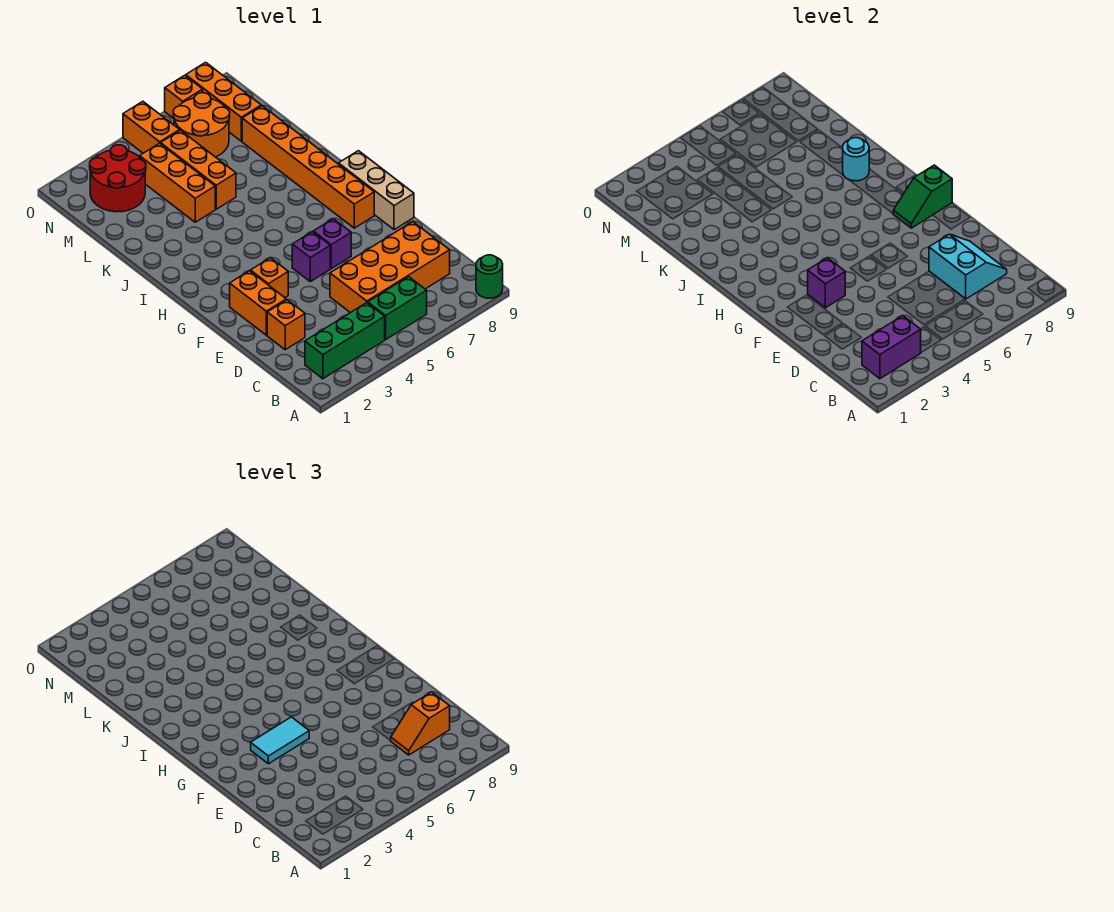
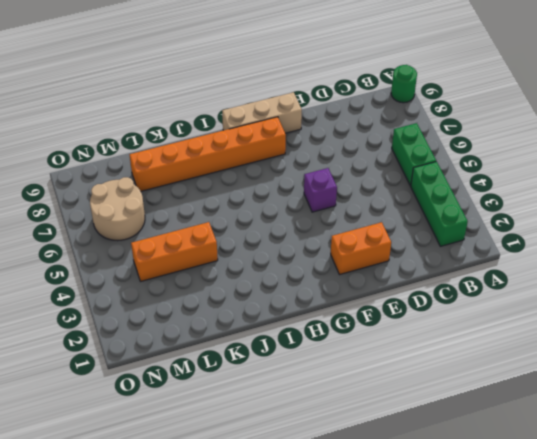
tan round brick M6:N7 level 1 -> orange round brick M6:N7 level 1
none -> orange brick C5:D8 level 1
none -> orange brick D2 level 1
none -> orange brick F3 level 1

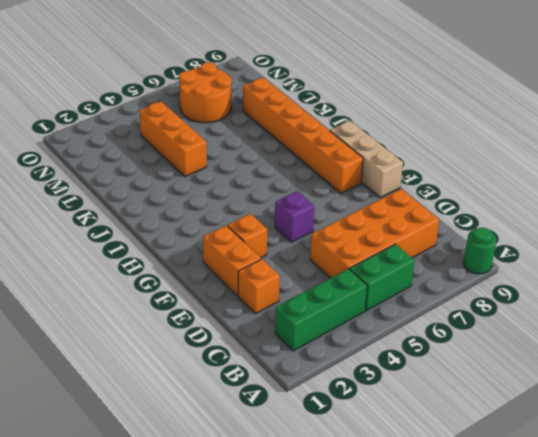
none -> purple brick F6 level 1
none -> orange brick K5:M5 level 1
none -> red round brick M2:N3 level 1

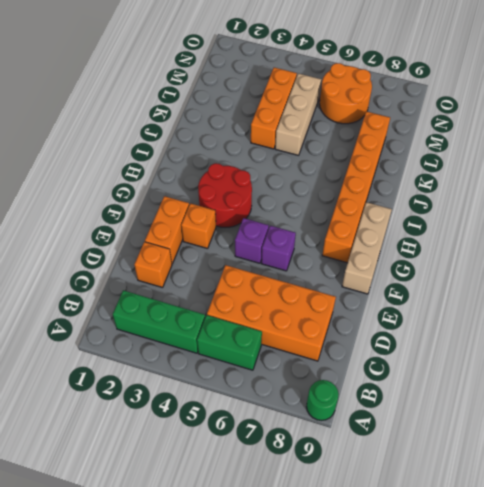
red round brick G3:H4 level 1 -> red round brick M2:N3 level 1
tan brick K5:M5 level 1 -> orange brick K5:M5 level 1
none -> orange brick M8:O8 level 1
none -> orange brick N5:O5 level 1
none -> orange brick O7 level 1

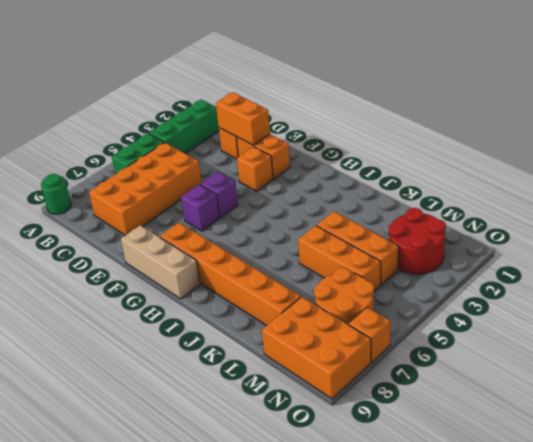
orange brick D2:E2 level 2 -> orange brick N5:O5 level 1
orange brick M8:O9 level 1 -> orange brick M8:O8 level 1
none -> purple brick B2:B3 level 2
none -> cyan slope C7:D8 level 2 top 7
none -> purple brick F3 level 2

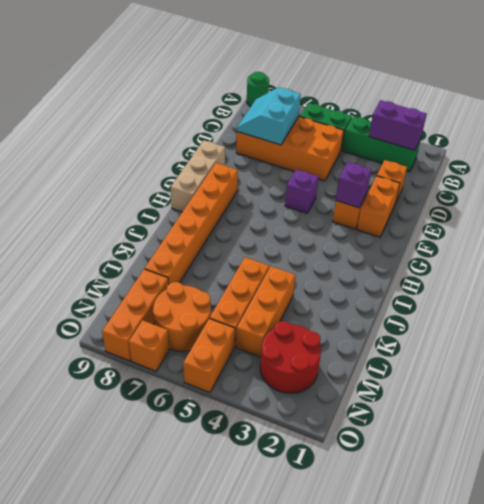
none -> purple brick F6 level 1
none -> green slope G8:G9 level 2 top 9
none -> cyan round brick J8 level 2

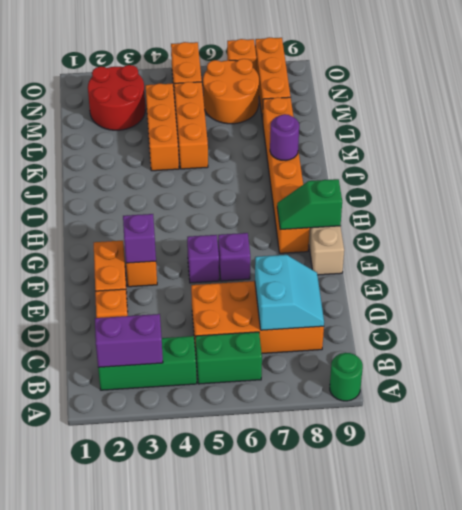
purple round brick J8 level 2 -> cyan round brick J8 level 2
none -> orange slope C7:C8 level 3 top 8
none -> cyan tile F3:F4 level 3

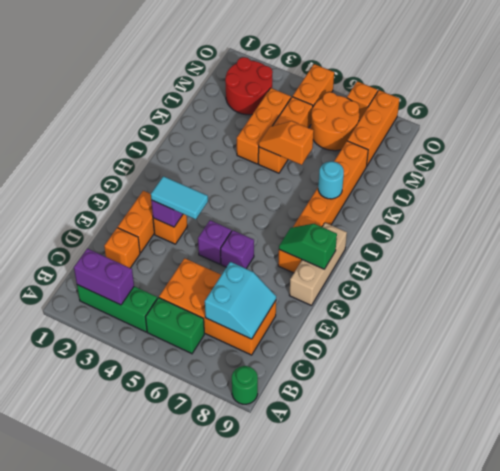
orange slope K5:K6 level 2 top 6 -> orange slope C7:C8 level 3 top 8

